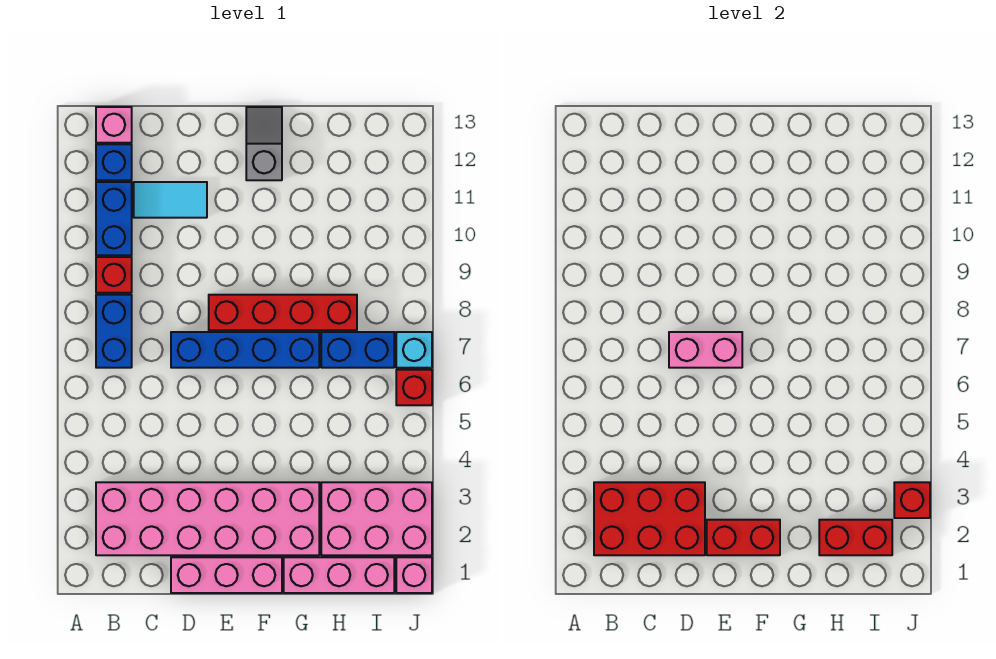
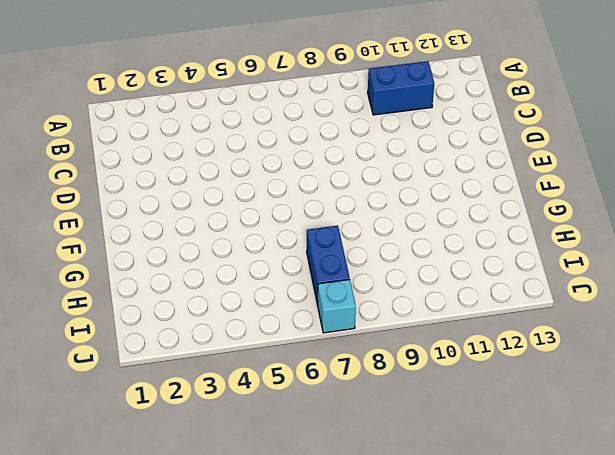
none -> pink brick B2:G3 level 1
none -> blue brick B7:B8 level 1
none -> red brick B9 level 1

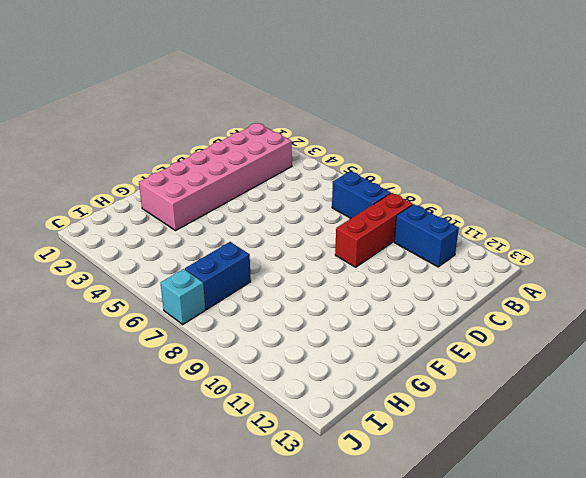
red brick B9:D9 level 1 -> red brick B9 level 1
none -> blue brick B12 level 1
none -> pink brick B13 level 1
none -> cyan tile C11:D11 level 1

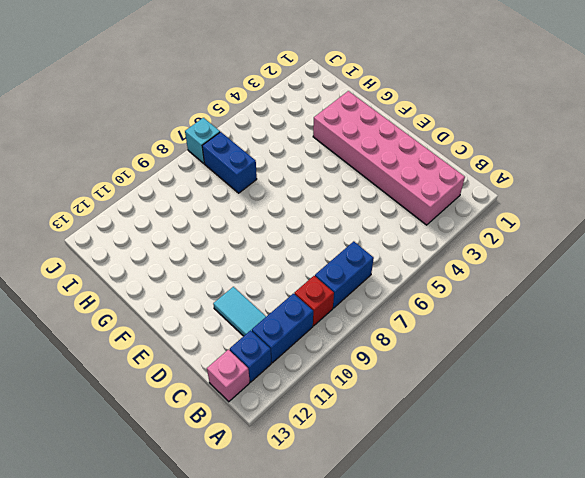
none -> pink brick D1:F1 level 1
none -> blue brick D7:G7 level 1
none -> red brick E8:H8 level 1

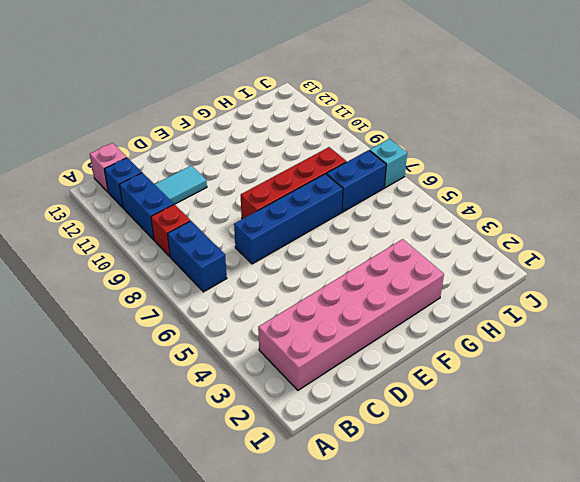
none -> pink brick D1:F1 level 1
none -> grey slope F12:F13 level 1 top 12
none -> pink brick G1:I1 level 1

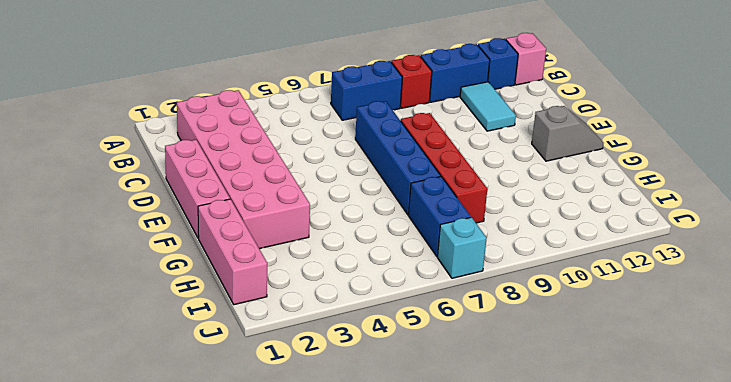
none -> pink brick H2:J3 level 1
none -> pink brick J1 level 1
none -> red brick J6 level 1

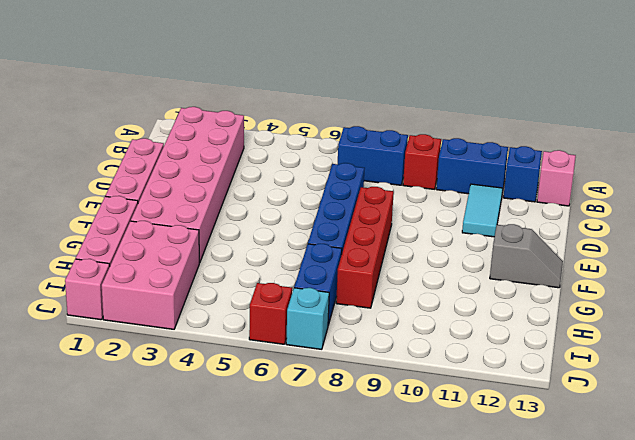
none -> red brick B2:D3 level 2
none -> pink brick D7:E7 level 2
none -> red brick E2:F2 level 2

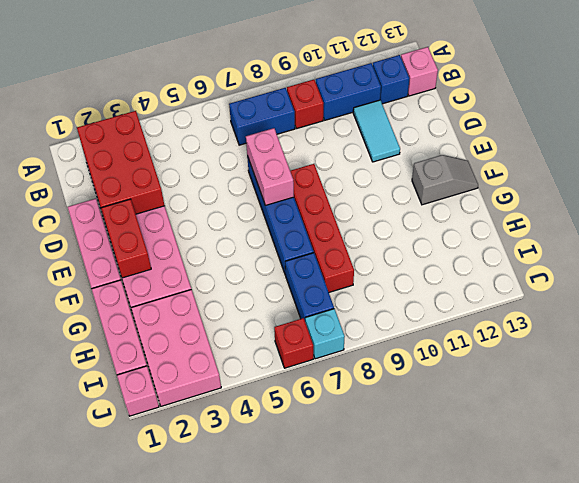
none -> red brick H2:I2 level 2
none -> red brick J3 level 2

